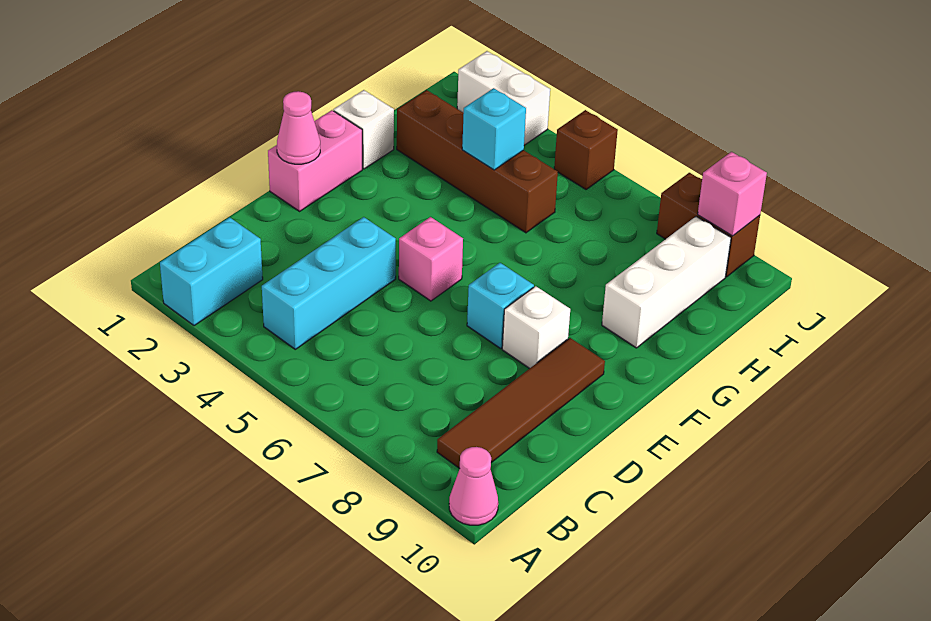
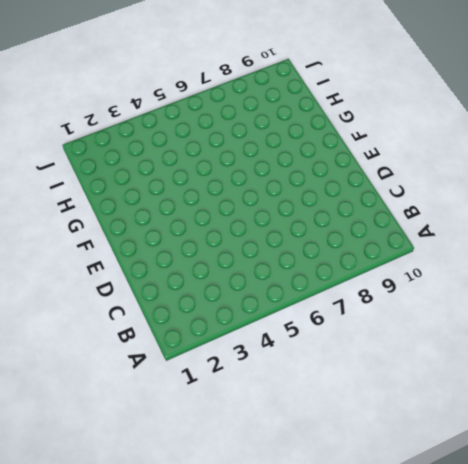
none -> cyan brick A2:B2 level 1
none -> pink cone A10 level 1
none -> cyan brick B4:D4 level 1

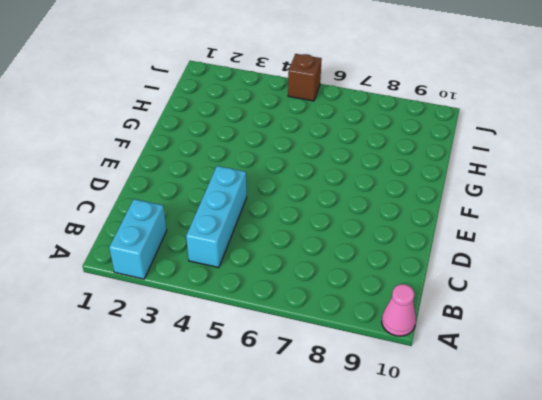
none -> brown tile B9:E9 level 1
none -> pink brick E1:F1 level 1
none -> pink brick E5 level 1

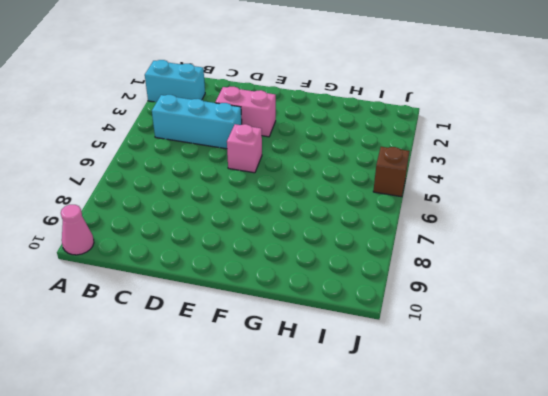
pink brick D3:E3 level 1 -> pink brick E1:F1 level 1
none -> brown tile B9:E9 level 1
none -> cyan brick E7 level 1
none -> white brick E8 level 1

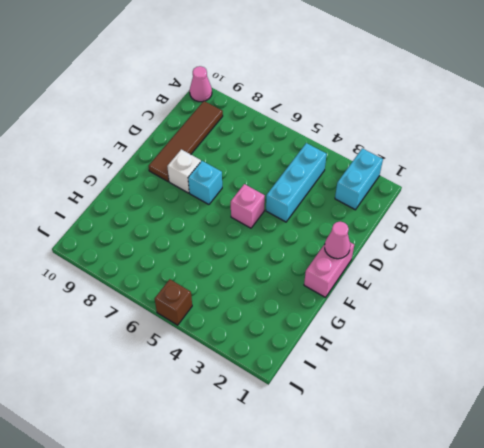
none -> white brick G1 level 1
none -> white brick G9:I9 level 1
none -> brown brick H2:H5 level 1

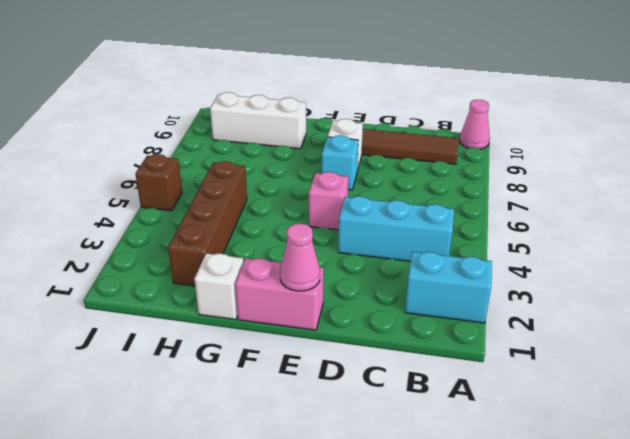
none -> white brick J2:J3 level 1
none -> brown brick J8:J9 level 1
none -> cyan brick H4 level 2

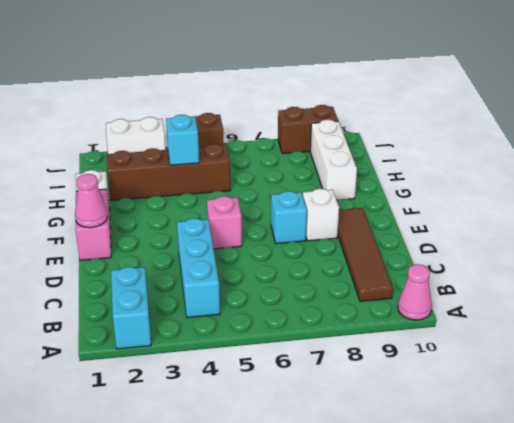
none -> pink brick J9 level 2

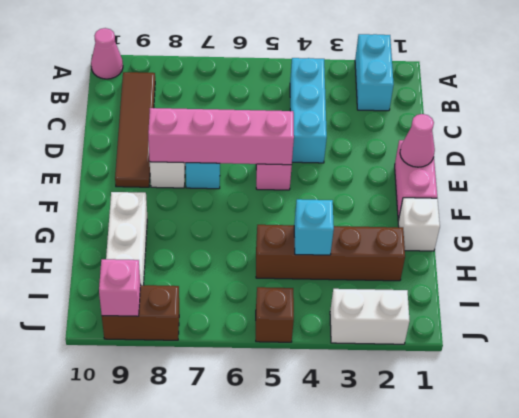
pink brick E5:E8 level 2 -> none

